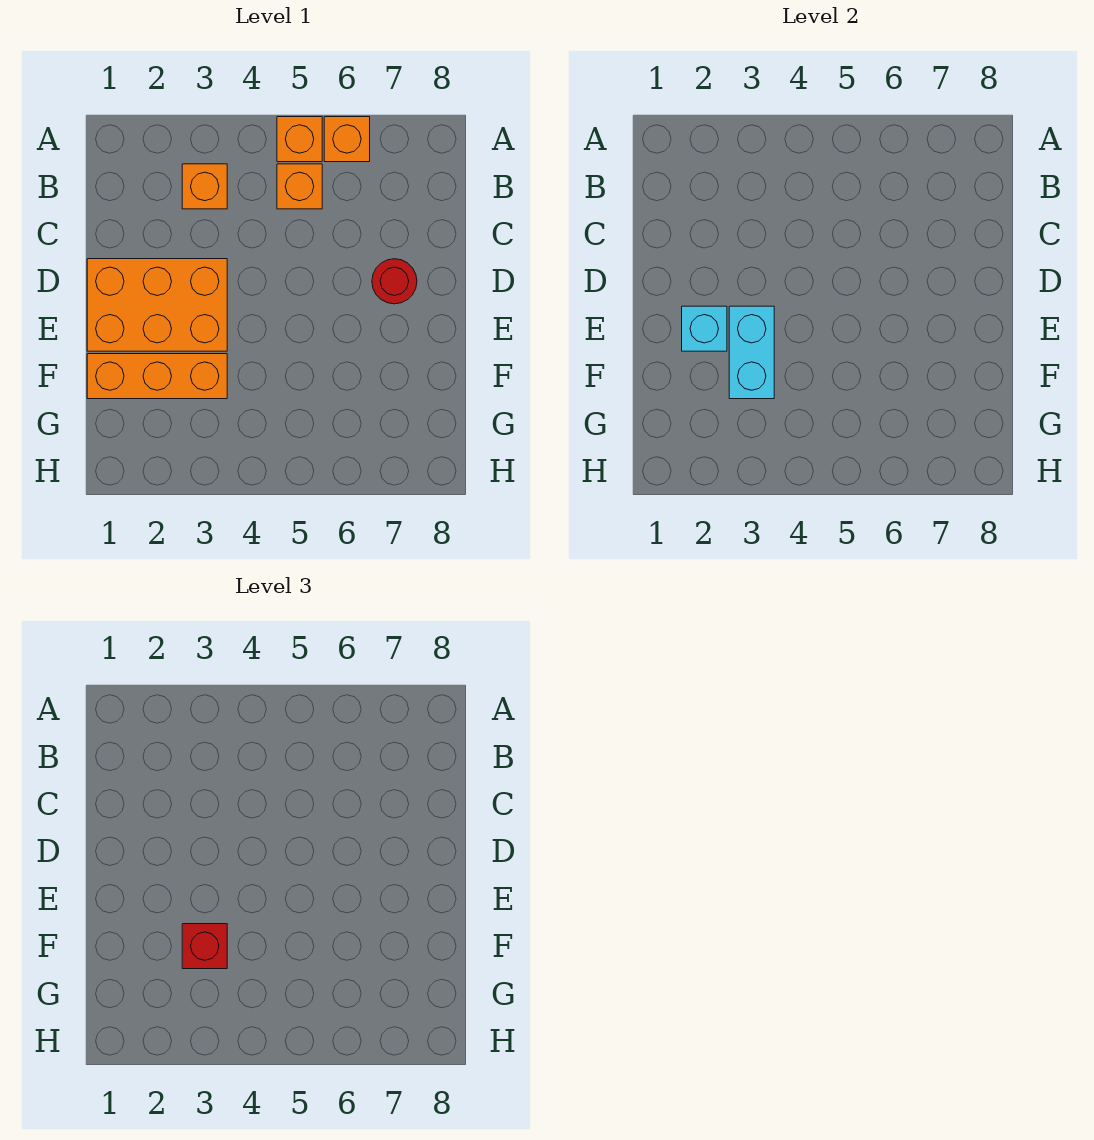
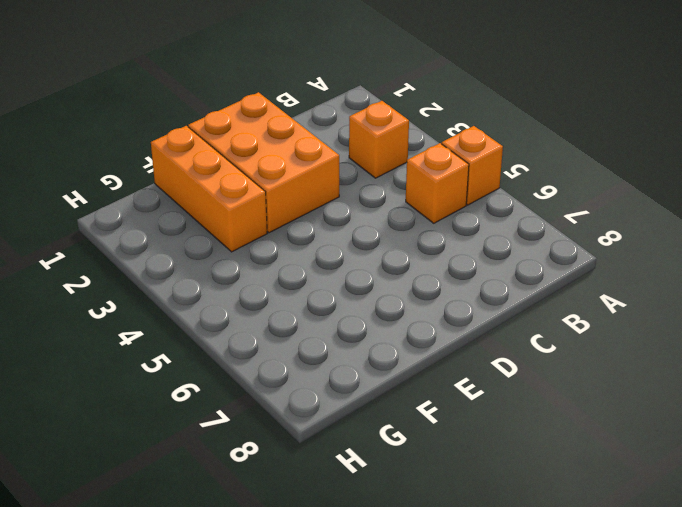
none -> orange brick A6 level 1
none -> red round brick D7 level 1

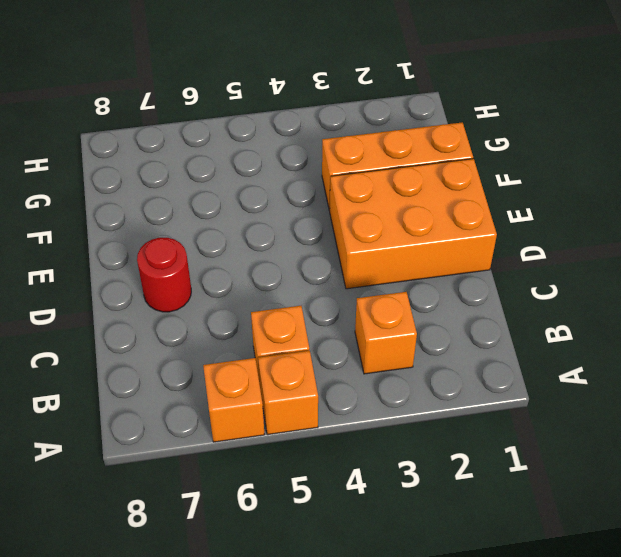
none -> cyan brick E2 level 2
none -> cyan brick E3:F3 level 2

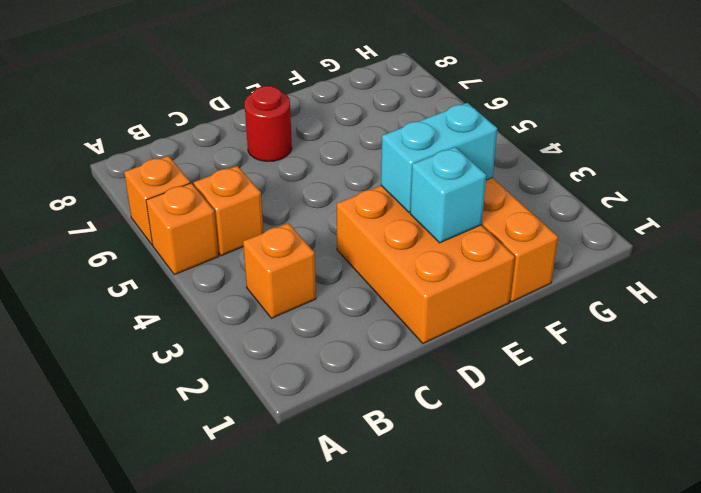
none -> red brick F3 level 3

